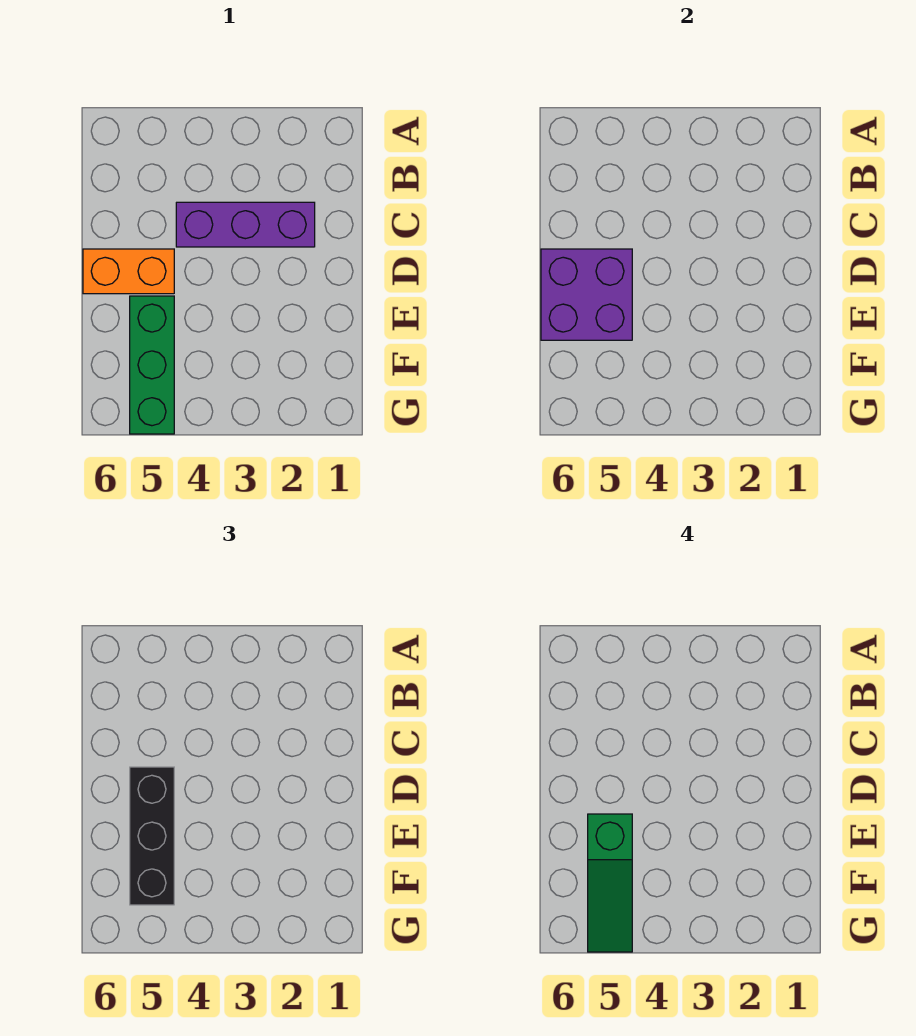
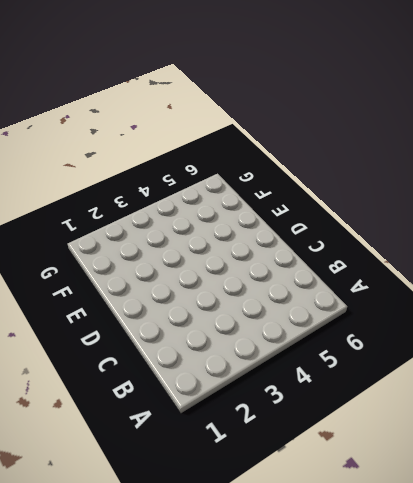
none -> purple brick C2:C4 level 1
none -> orange brick D5:D6 level 1

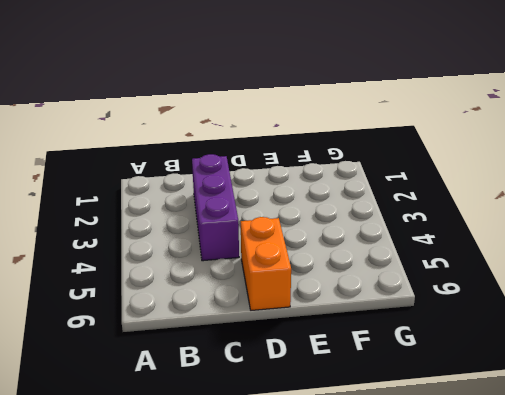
none -> green brick E5:G5 level 1
none -> purple brick D5:E6 level 2

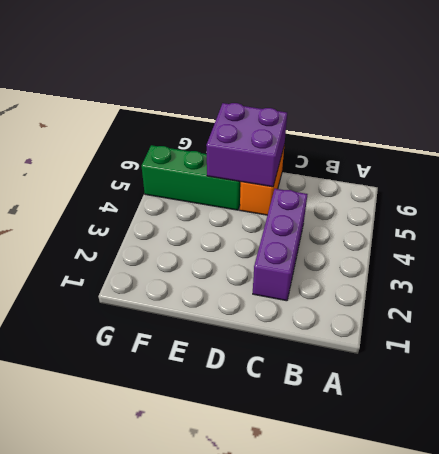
none -> black brick D5:F5 level 3
none -> green slope E5:G5 level 4 top E

